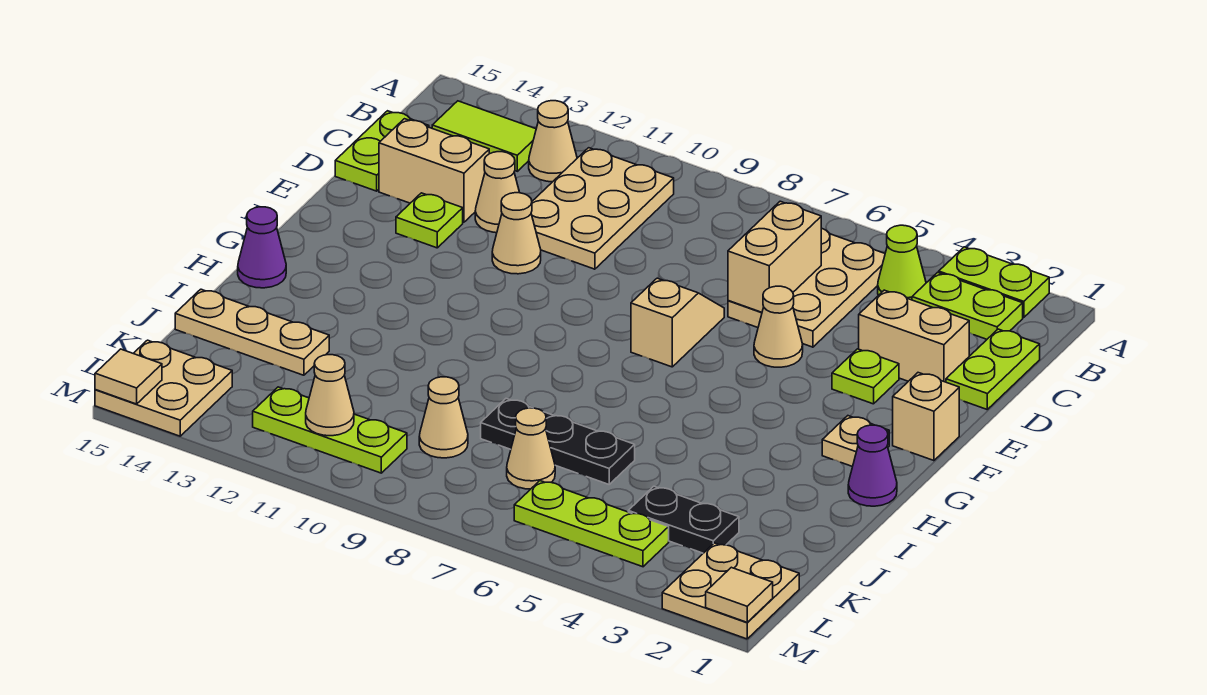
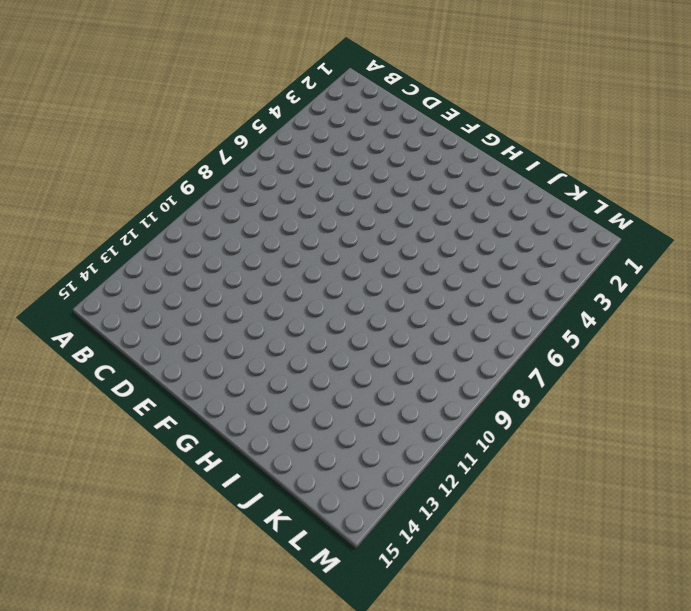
none -> lime plate A2:A3 level 1
none -> lime plate B2:B3 level 1
none -> lime cone B4 level 1
none -> tan plate B5:D6 level 1

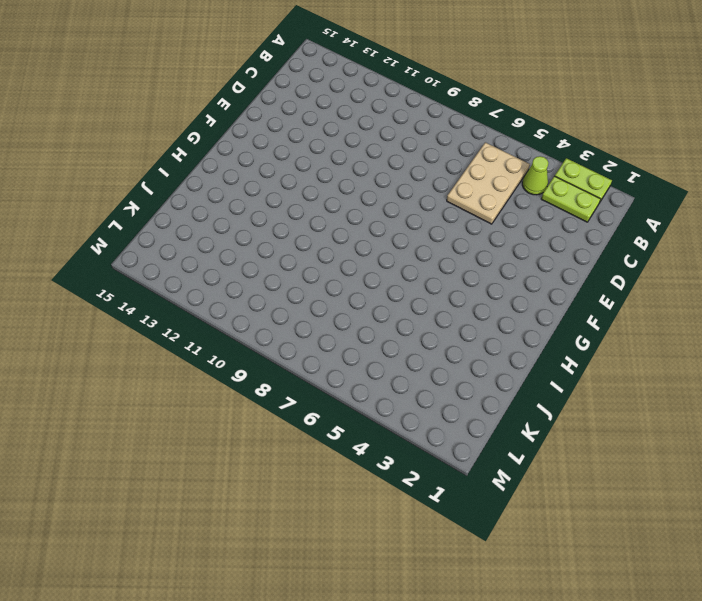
none -> tan plate B10:D11 level 1
none -> tan cone B12 level 1
none -> lime tile B13:B14 level 1
none -> lime plate C1:D1 level 1

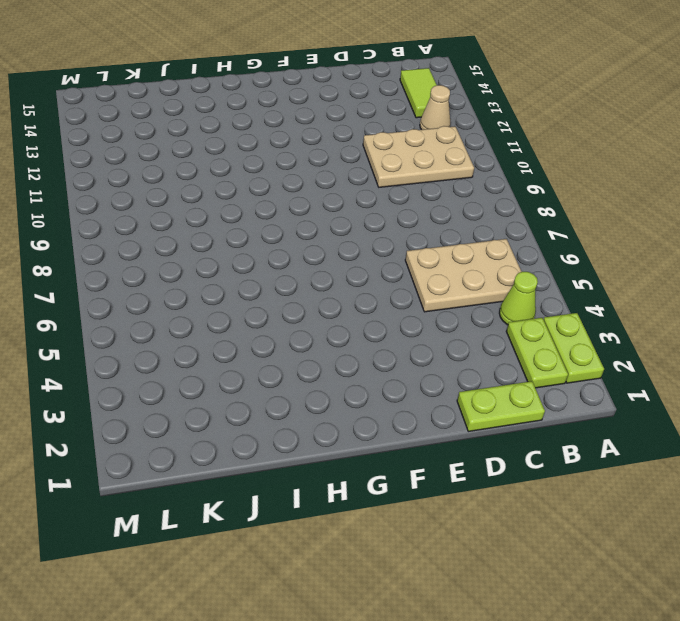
none -> lime plate C15:D15 level 1
none -> tan brick D2:D3 level 1
none -> tan cone D12 level 1
none -> tan brick D13:D14 level 1

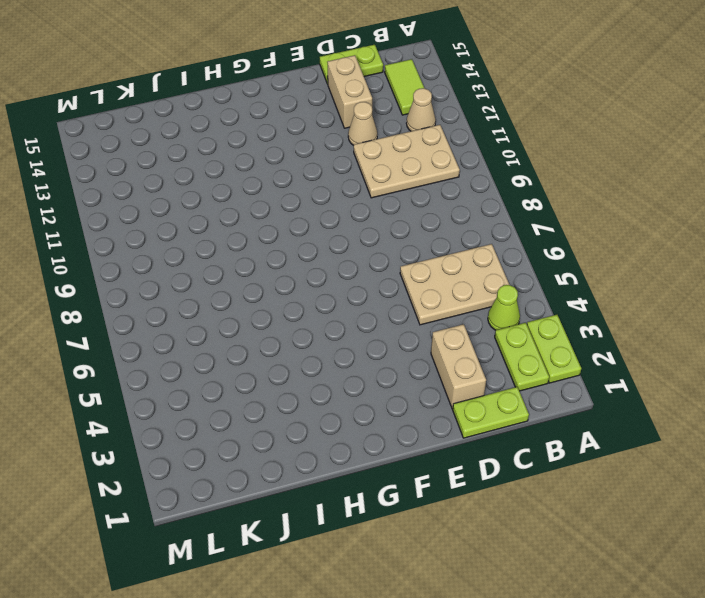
none -> lime plate E3 level 1
none -> tan cone E5 level 1
none -> tan slope E7:F7 level 1 top F
none -> tan cone E11 level 1

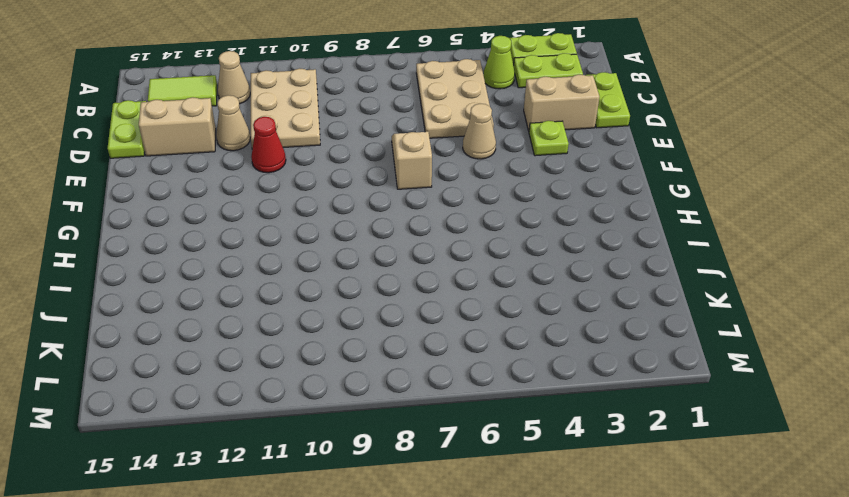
red cone E11 level 1 -> tan cone E11 level 1
none -> lime plate E13 level 1
none -> tan brick F1 level 1
none -> tan plate G2 level 1
none -> purple cone H1 level 1

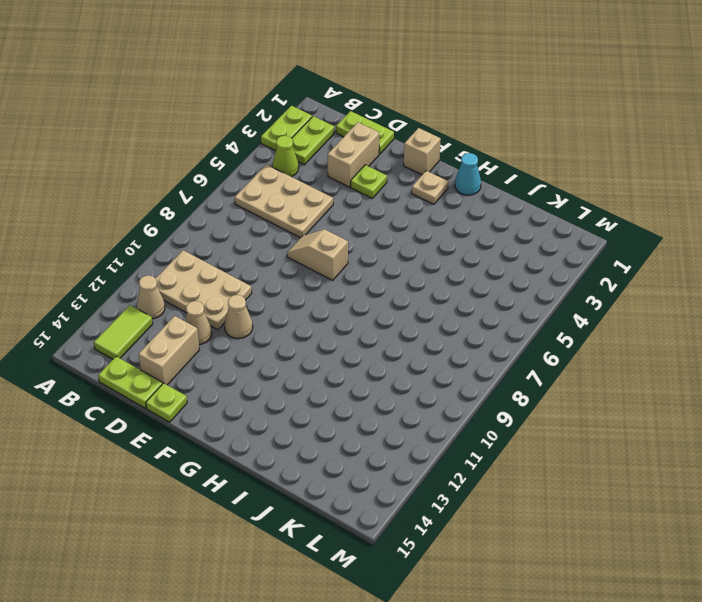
lime plate E15 level 1 -> lime plate E13 level 1
cyan cone H1 level 1 -> purple cone H1 level 1
none -> tan cone E5 level 1
none -> purple cone H15 level 1
none -> black plate J6:J8 level 1
none -> tan plate J13:J15 level 1

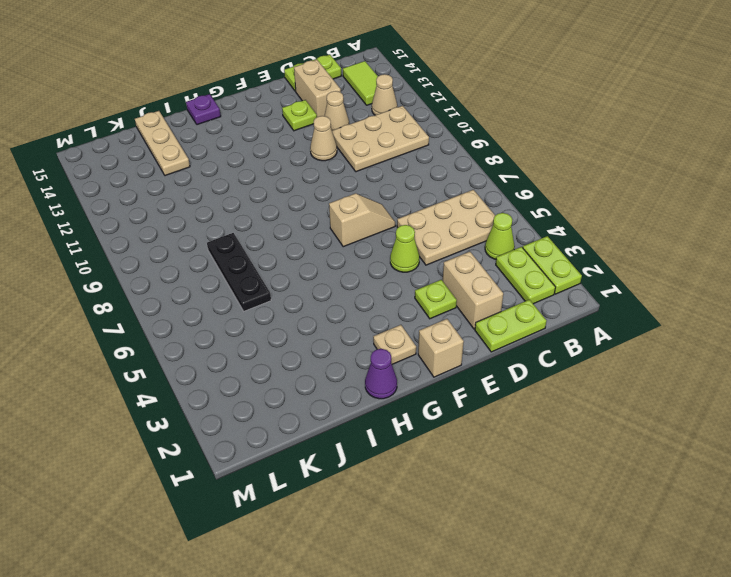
lime cone E5 level 1 -> tan cone E5 level 1
purple plate H15 level 1 -> purple cone H15 level 1
none -> black plate K3:K4 level 1
none -> tan cone K7 level 1
none -> tan cone K9 level 1
none -> tan plate L1:M2 level 1

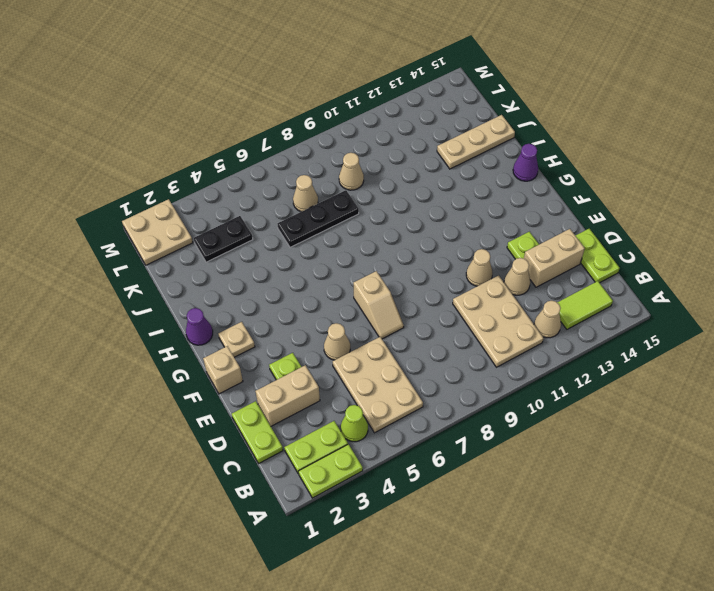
none -> lime plate L4:L6 level 1
none -> lime plate L10:L12 level 1
none -> tan plate L14:M15 level 1
none -> tan brick C6:D6 level 2

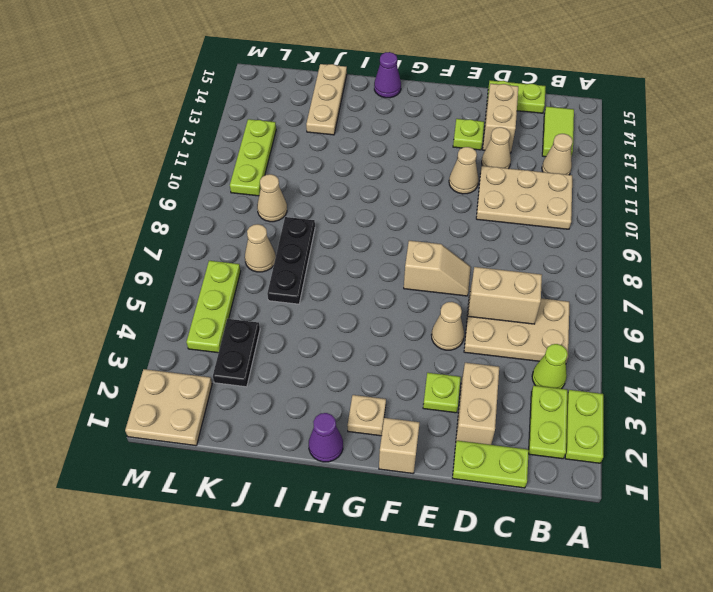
none -> tan plate L14:M15 level 1
none -> tan cone L11 level 2
none -> tan tile M1 level 2
none -> tan tile M15 level 2

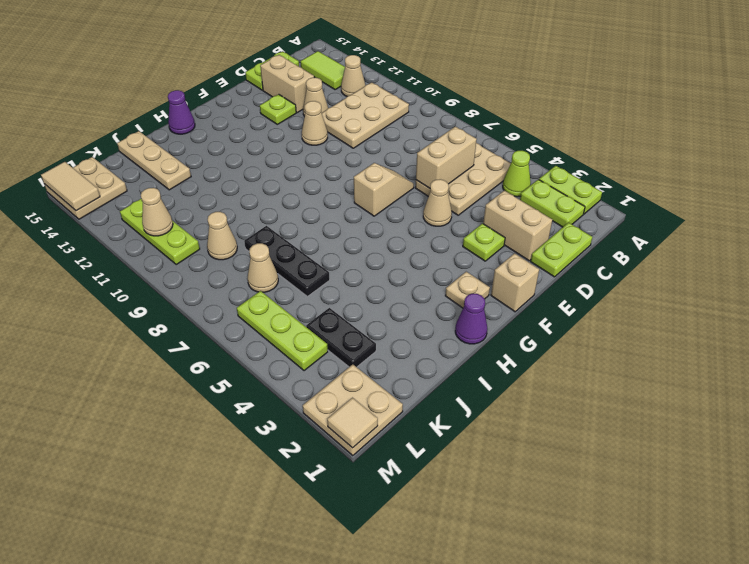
tan tile M14:M15 level 2 -> tan tile M15 level 2

